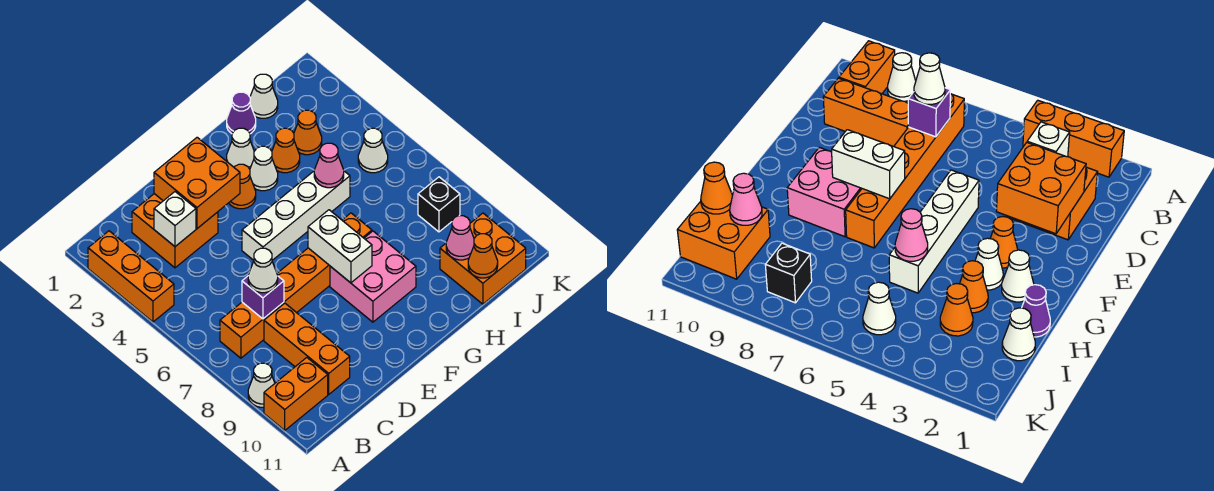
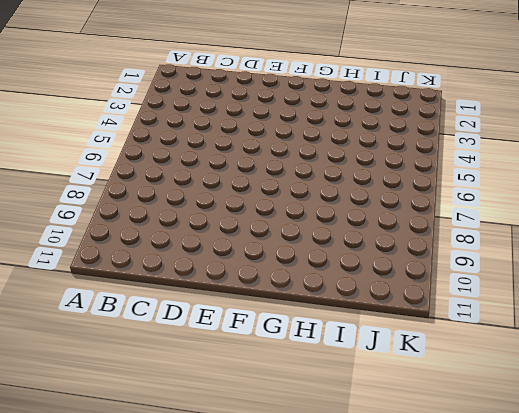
none -> orange brick A2:A4 level 1
none -> white cone A9 level 1
none -> orange brick A10:B10 level 1

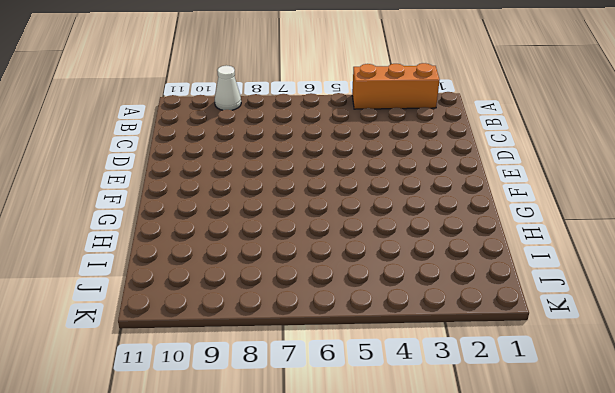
none -> orange brick A10:B10 level 1
none -> orange brick B7:G7 level 1
none -> orange brick C2:D3 level 1

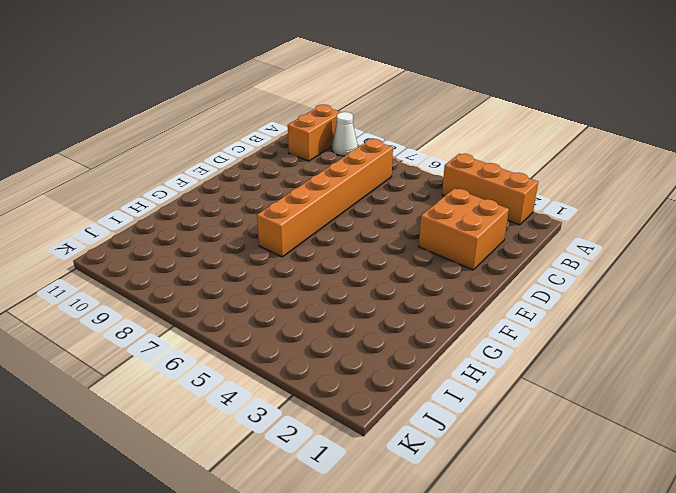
none -> orange brick C8:C10 level 1
none -> white brick E5:H5 level 1
none -> orange cone F3 level 1

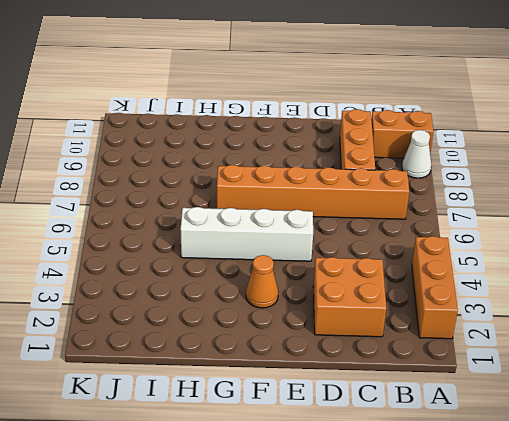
none -> pink brick F8:G9 level 1
none -> white cone G2 level 1
none -> white cone G3 level 1

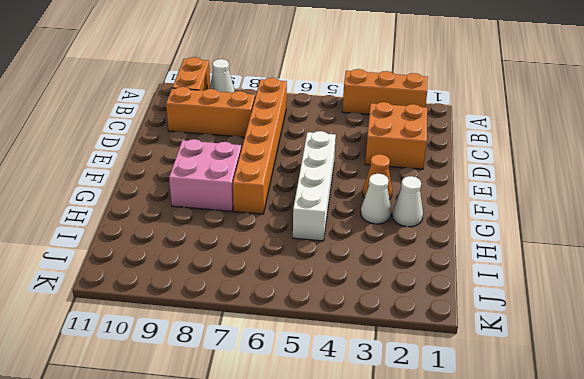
none -> purple cone H1 level 1
none -> orange cone H3 level 1
none -> white cone I1 level 1

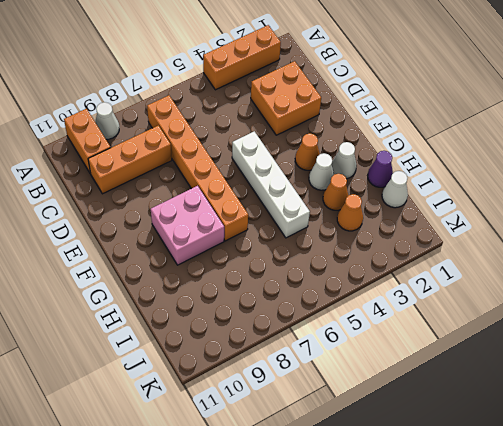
none -> orange brick I10:J11 level 1
none -> white cone J5 level 1
none -> black brick J8 level 1

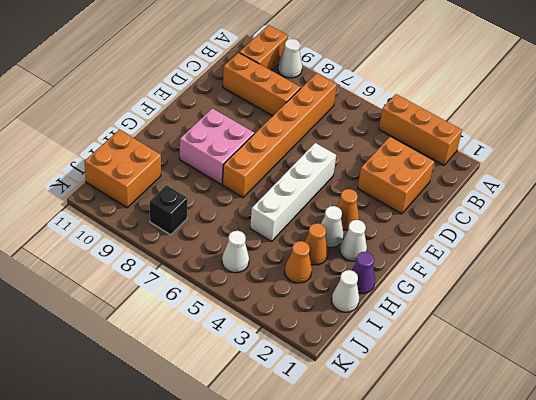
none -> white brick C3 level 2
none -> purple brick C7 level 2
none -> orange brick D2:E3 level 2

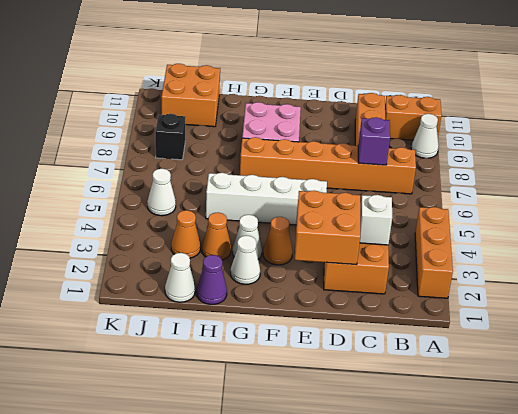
none -> white brick F7:F8 level 2
none -> pink cone H5 level 2
none -> pink cone I10 level 2

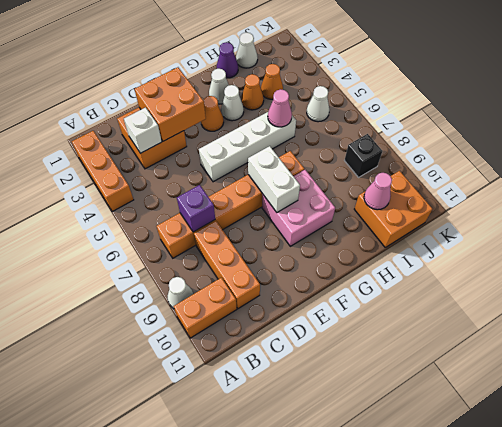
none -> orange cone I11 level 2
none -> white cone C7 level 3

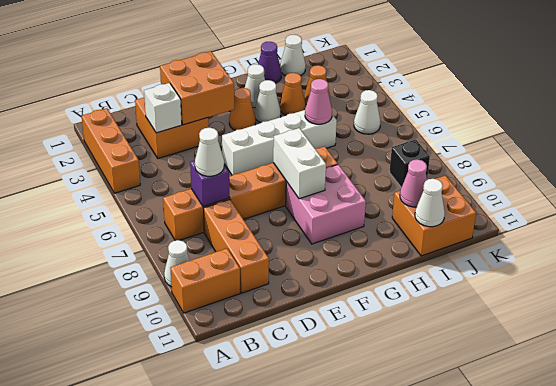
white cone I11 level 2 -> orange cone I11 level 2

